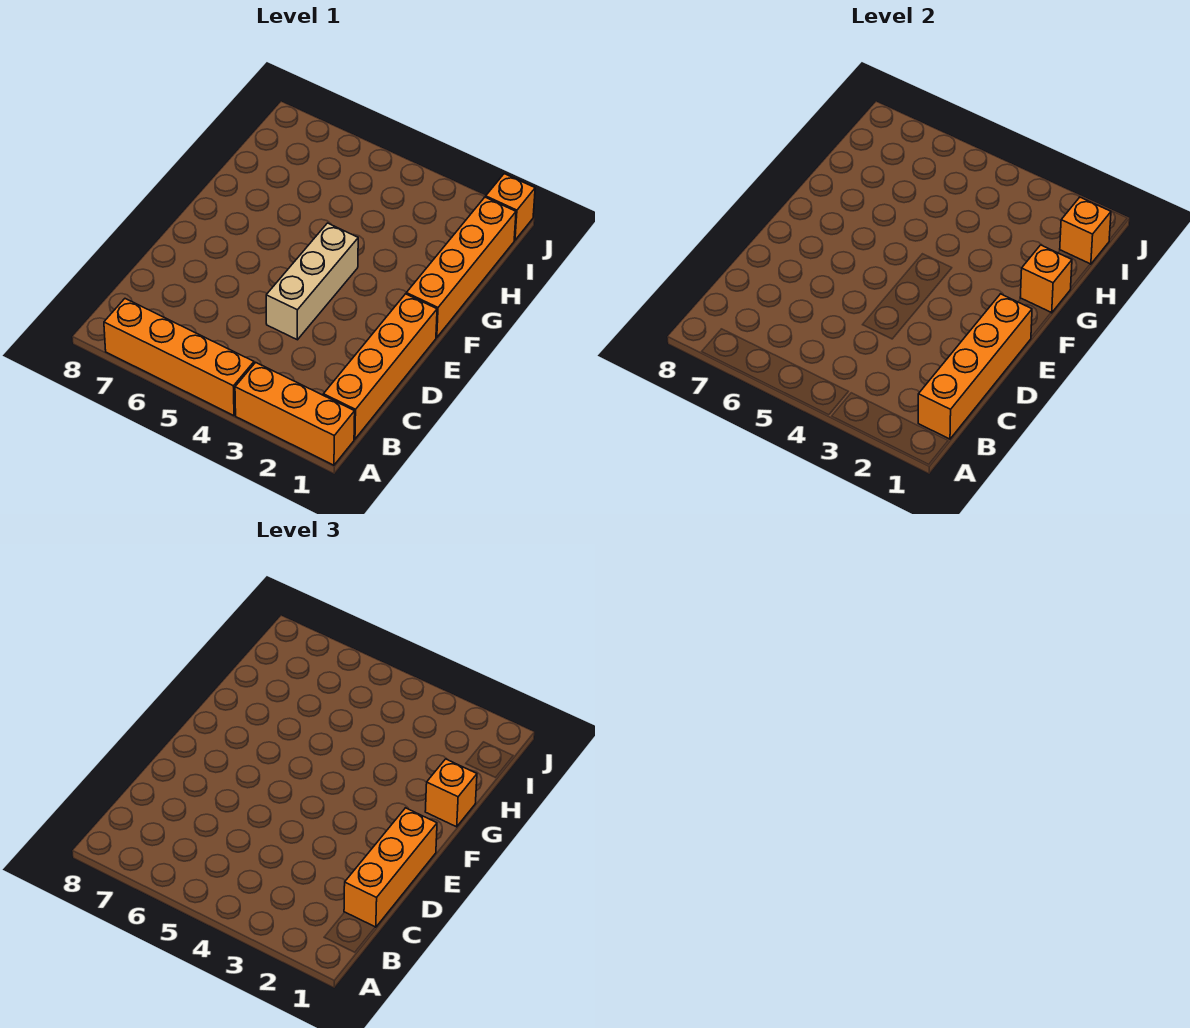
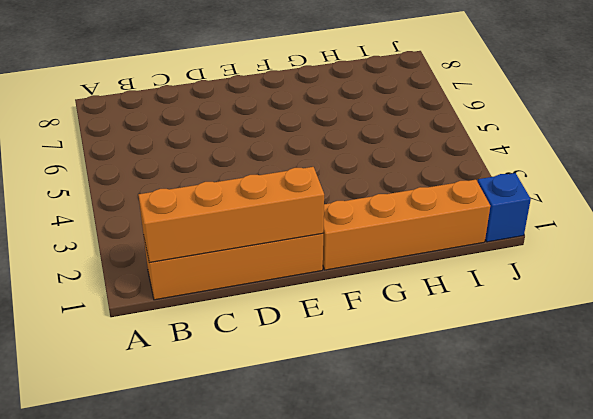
blue brick J1 level 1 -> orange brick J1 level 1
none -> orange brick A1:A3 level 1
none -> orange brick A4:A7 level 1

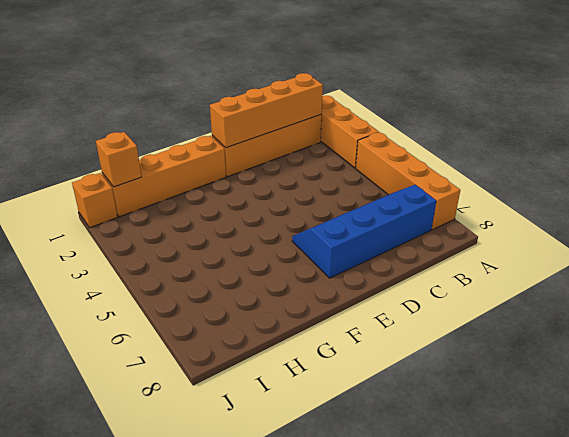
blue slope B6:E7 level 1 top 7 -> none
none -> tan brick D4:F4 level 1
none -> orange brick G1 level 2

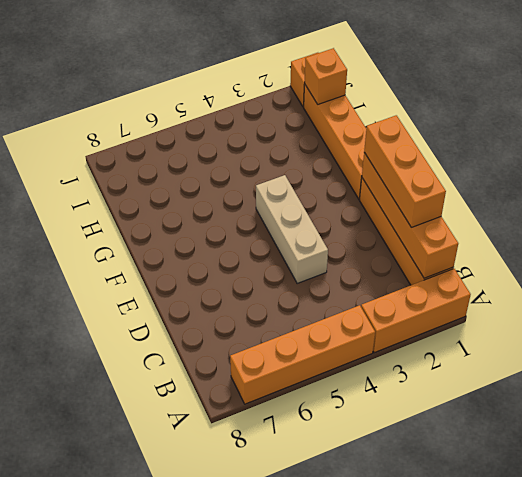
none -> orange brick G1 level 2
none -> orange brick G1 level 3

